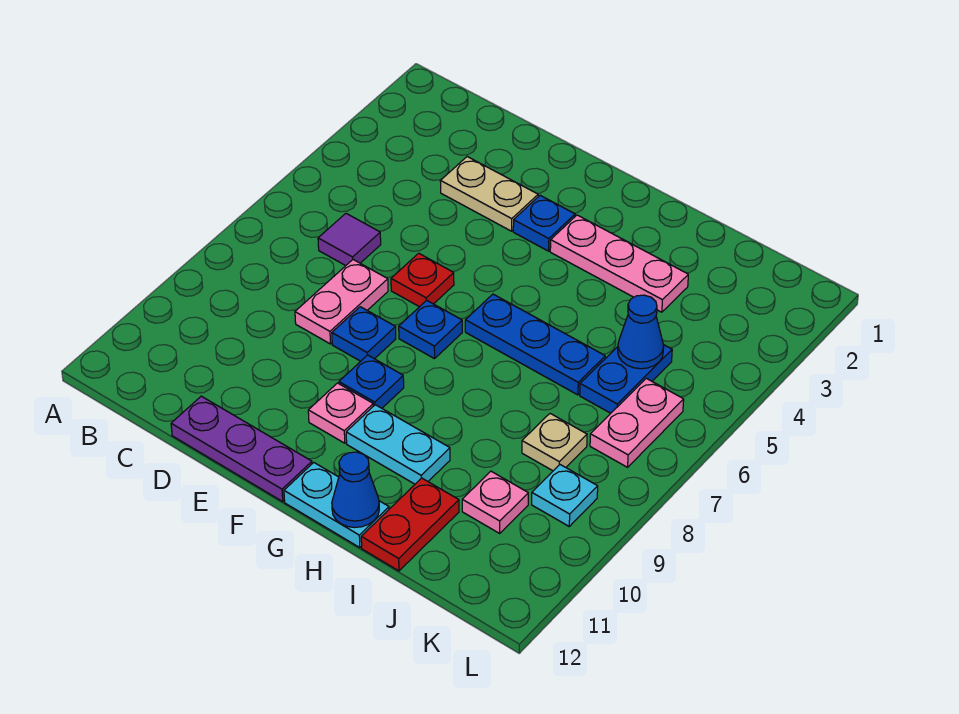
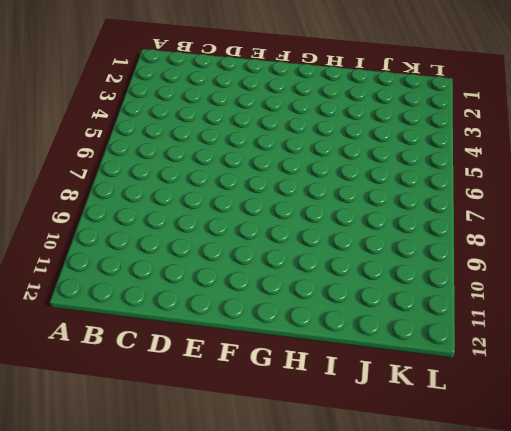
none -> purple tile C6 level 1
none -> tan plate D3:E3 level 1
none -> pink plate D7:D8 level 1

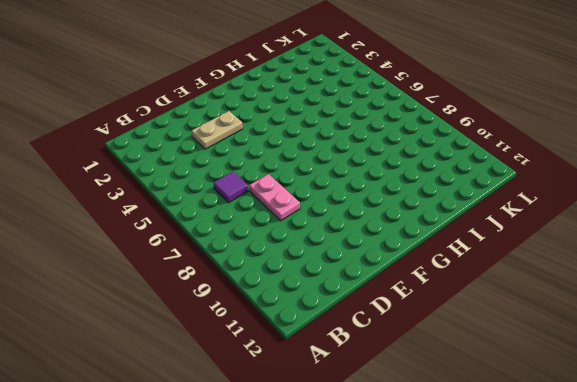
none -> purple plate D12:F12 level 1
none -> red plate E6 level 1
none -> blue plate E8 level 1

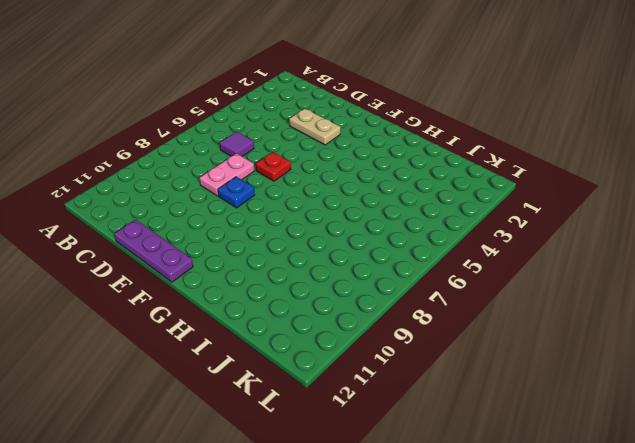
none -> blue plate F3 level 1
none -> blue plate F7 level 1
none -> blue plate F9 level 1

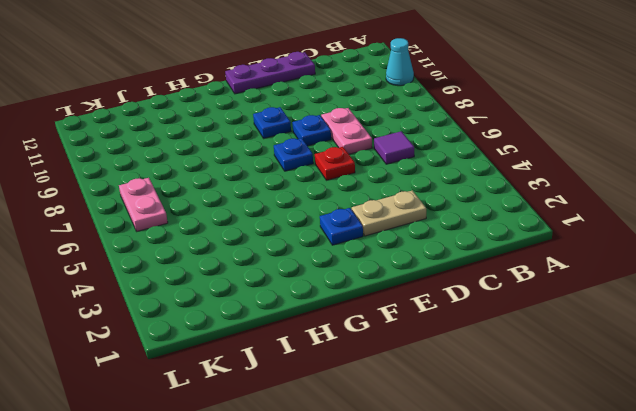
cyan cone A10 level 1 -> none
none -> pink plate F10 level 1
none -> pink plate G3:I3 level 1
none -> blue plate G6:I6 level 1

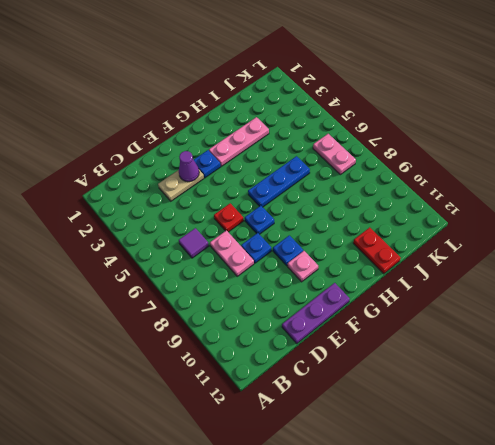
purple cone E3 level 2 -> none
none -> cyan plate G10:H10 level 1
none -> cyan plate G12:H12 level 1
none -> blue plate J5:J6 level 1

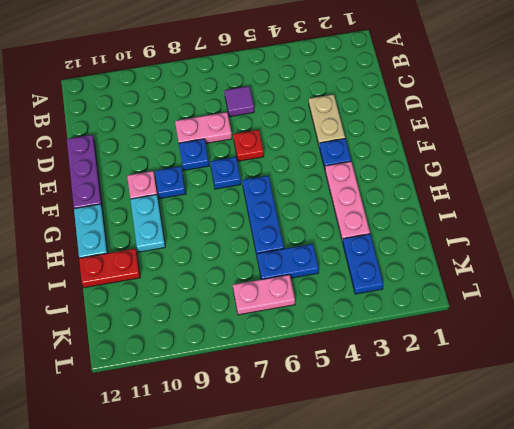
blue plate J3:K3 level 1 -> none
none -> tan plate J8 level 1
none -> pink plate J10 level 1
none -> cyan plate K9 level 1

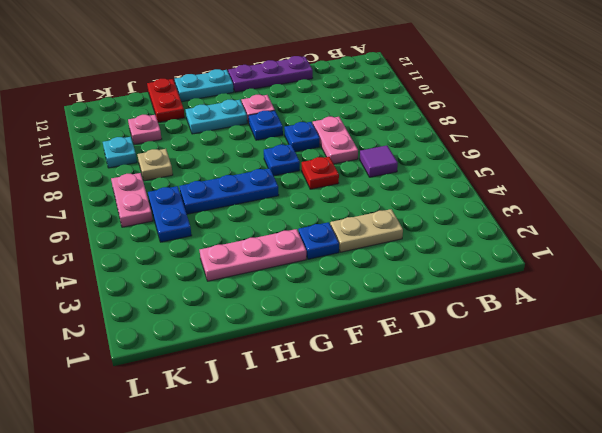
none -> blue cone H12 level 2
none -> blue cone J5 level 2

